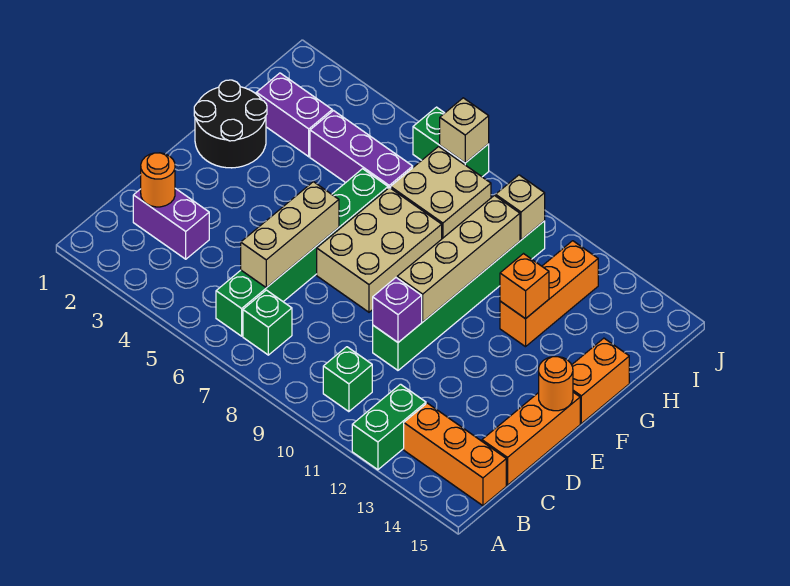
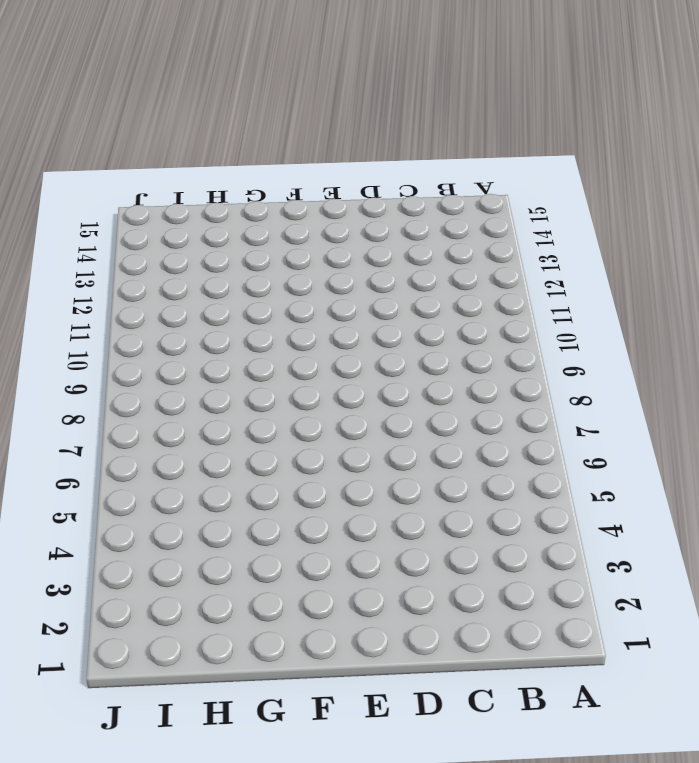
none -> green brick A12:B12 level 1
none -> green brick B6:G6 level 1
none -> green brick B7 level 1

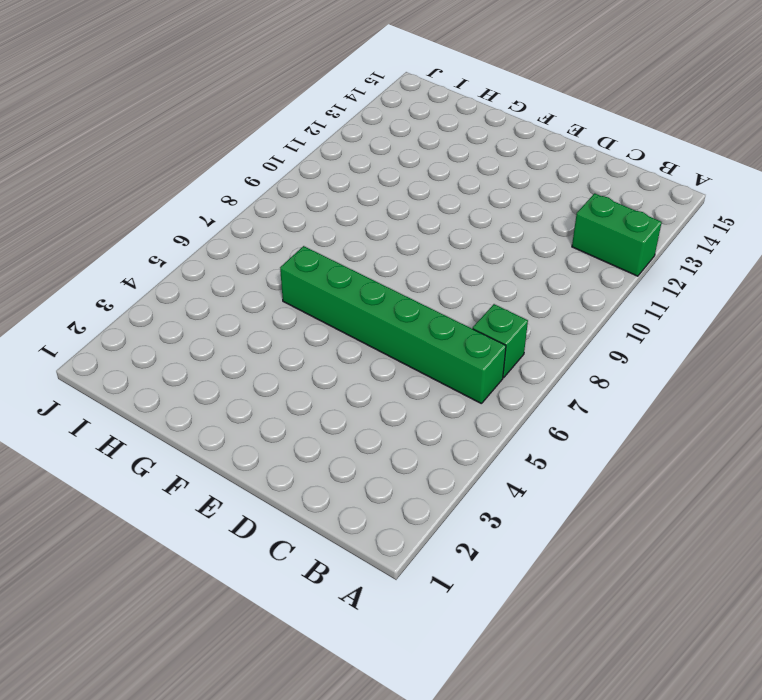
none -> green brick B10 level 1
none -> orange brick B13:B15 level 1
none -> purple brick C2:C3 level 1

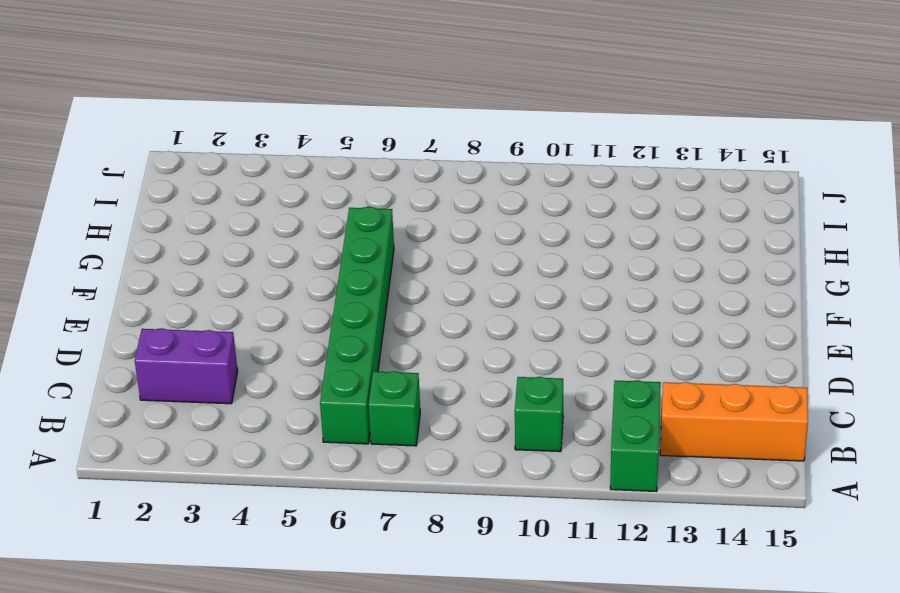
none -> orange brick C15:E15 level 1
none -> green brick D10:I10 level 1
none -> tan brick E7:G8 level 1

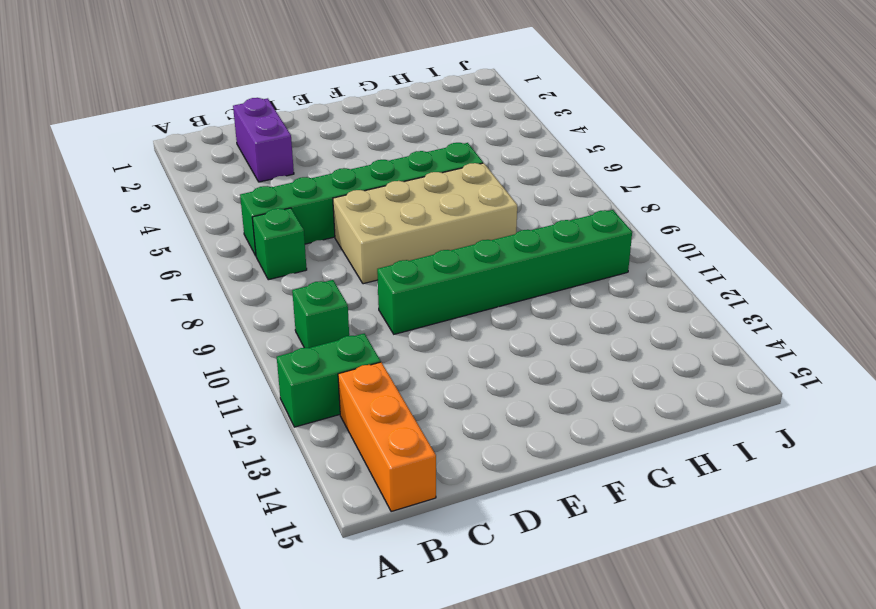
tan brick D7:G8 level 1 -> tan brick E7:G8 level 1
none -> orange brick C15:E15 level 1
none -> black round brick F1:G2 level 1
none -> orange brick F15:G15 level 1

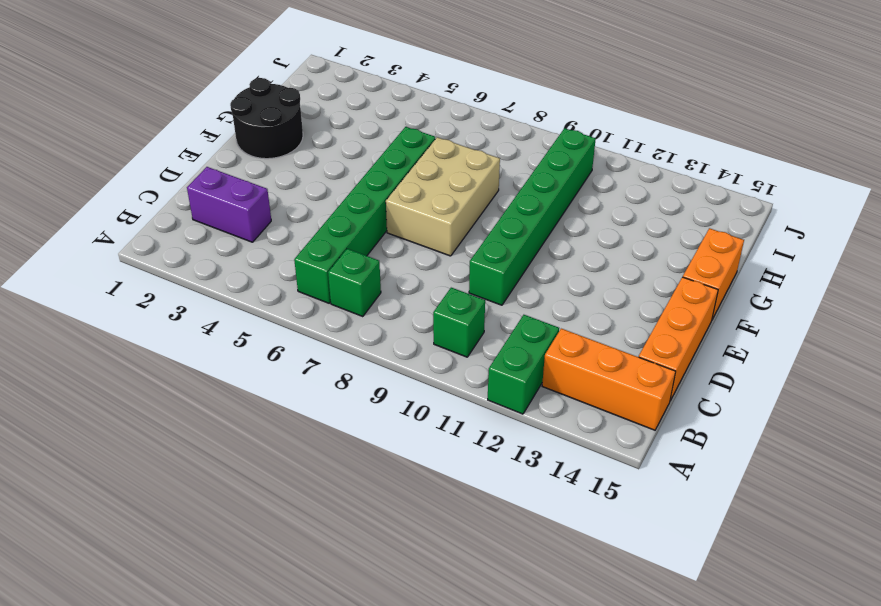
none -> orange brick G12:I12 level 1
none -> purple brick H2:H3 level 1
none -> purple brick H4:H6 level 1

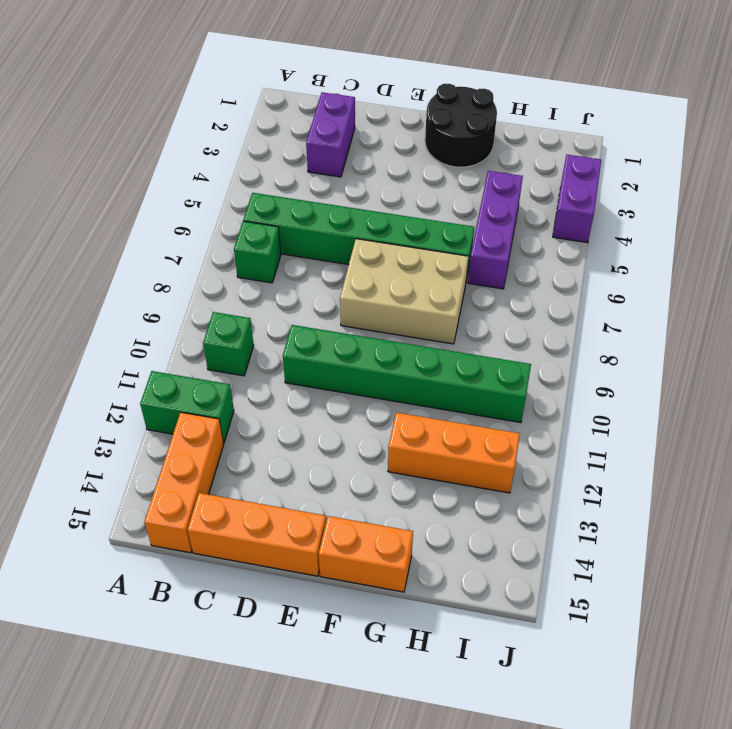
purple brick J3:J4 level 1 -> purple brick H2:H3 level 1
none -> tan brick H7:I8 level 1
none -> green brick J6:J7 level 1
none -> orange round brick C2 level 2

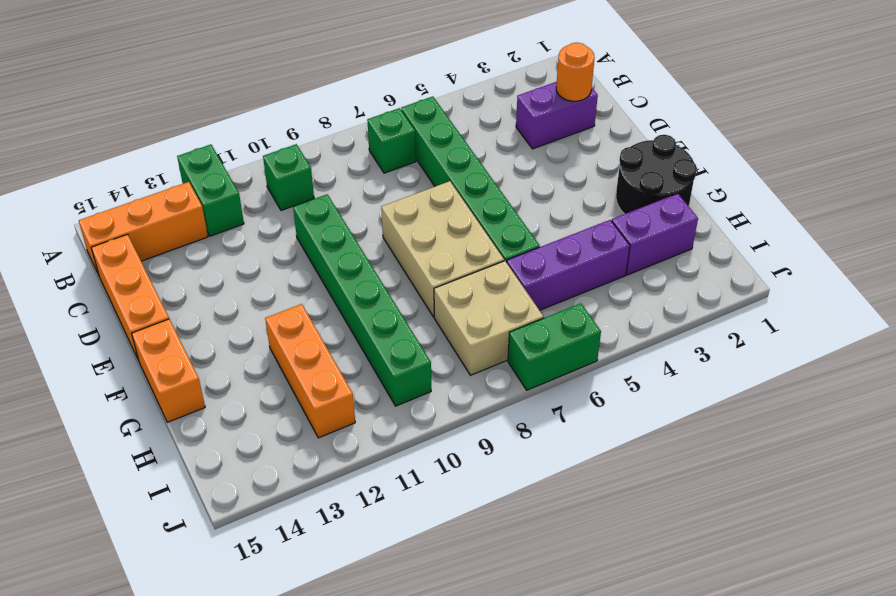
none -> tan brick C6:E6 level 2
none -> purple brick D10 level 2
none -> tan brick E10:H10 level 2

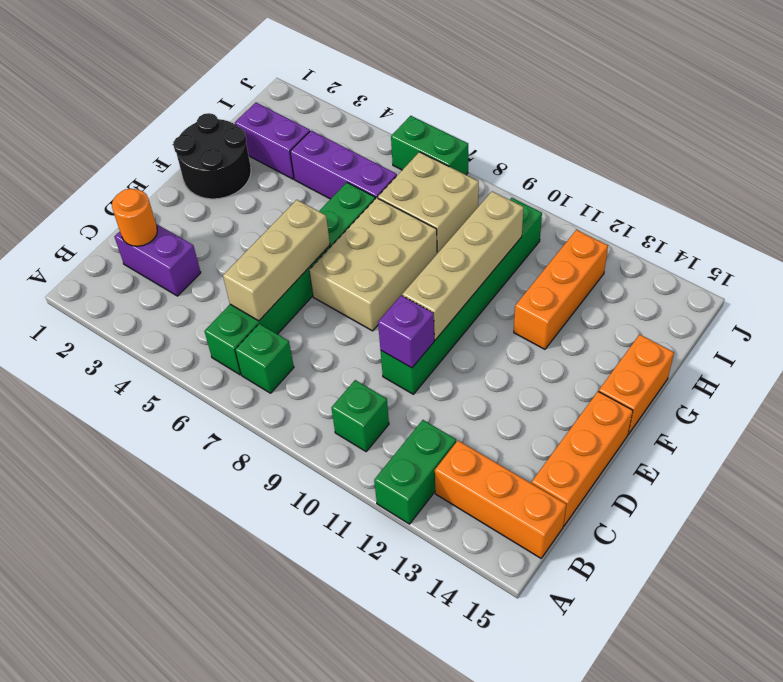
none -> orange round brick E15 level 2
none -> orange brick G12 level 2
none -> tan brick I10 level 2

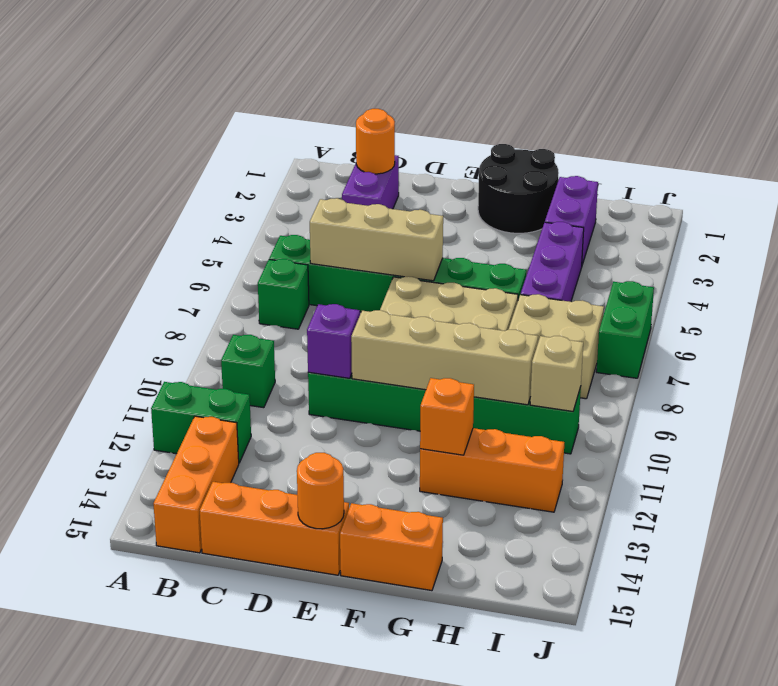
none -> tan brick J7 level 2

